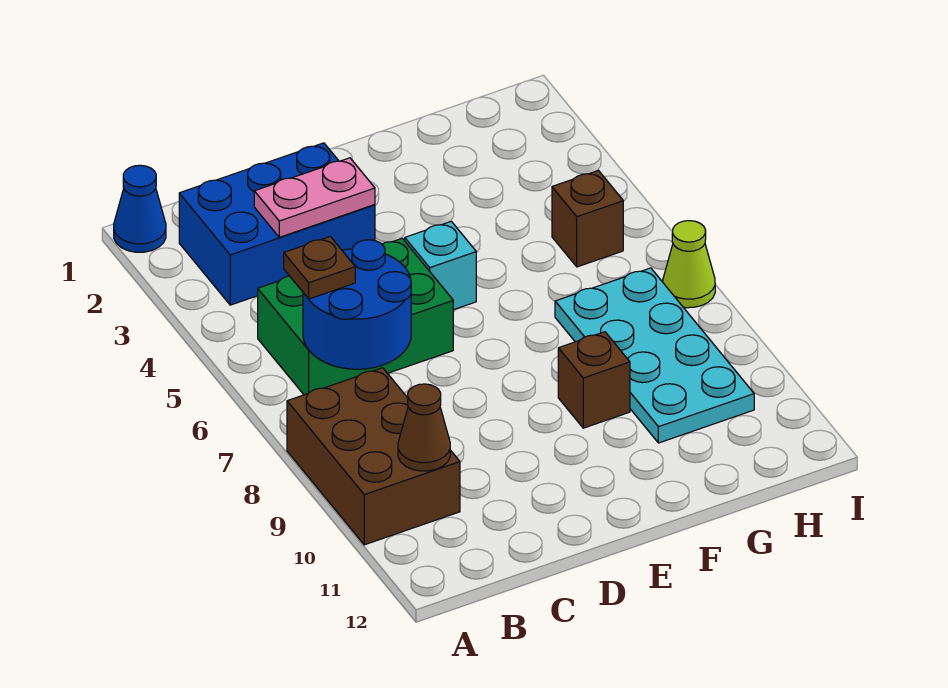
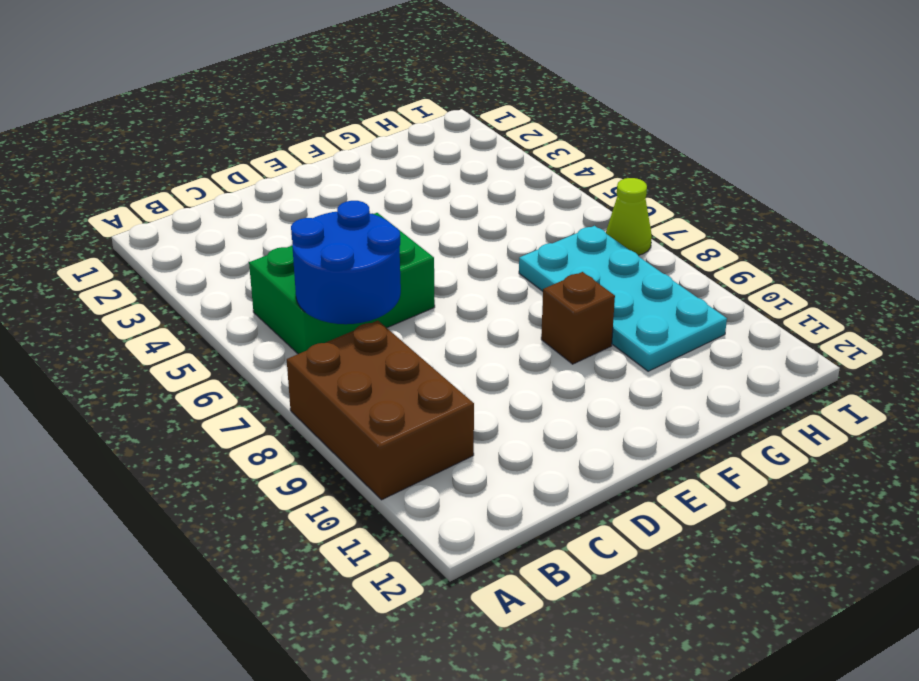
none -> blue cone A1 level 1
none -> blue brick B2:D3 level 1
none -> cyan brick E5 level 1

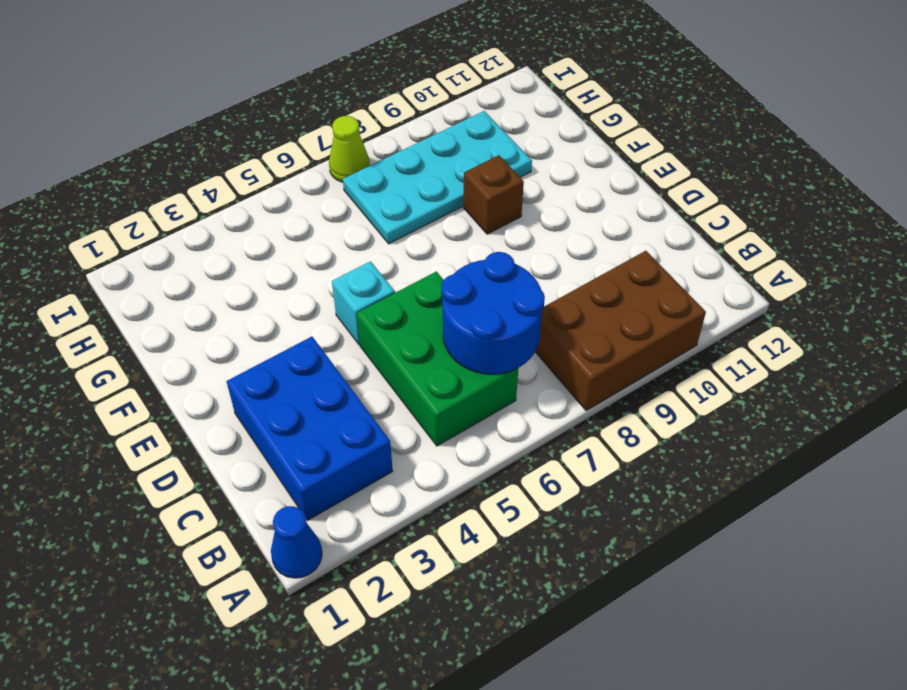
none -> brown brick H5 level 1
none -> brown cone B10 level 2
none -> pink plate C3:D3 level 2

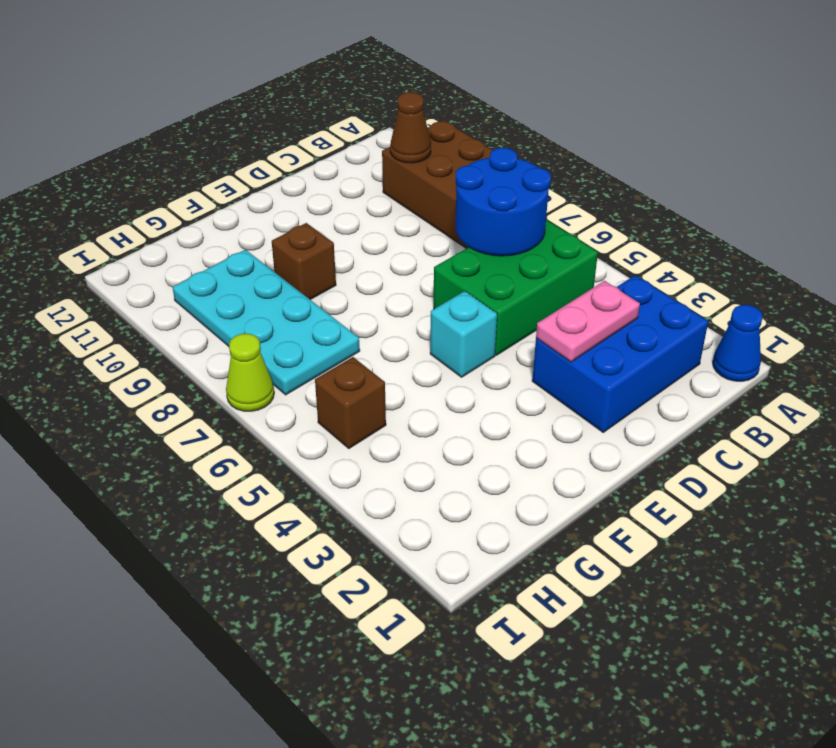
none -> brown plate B6 level 3

